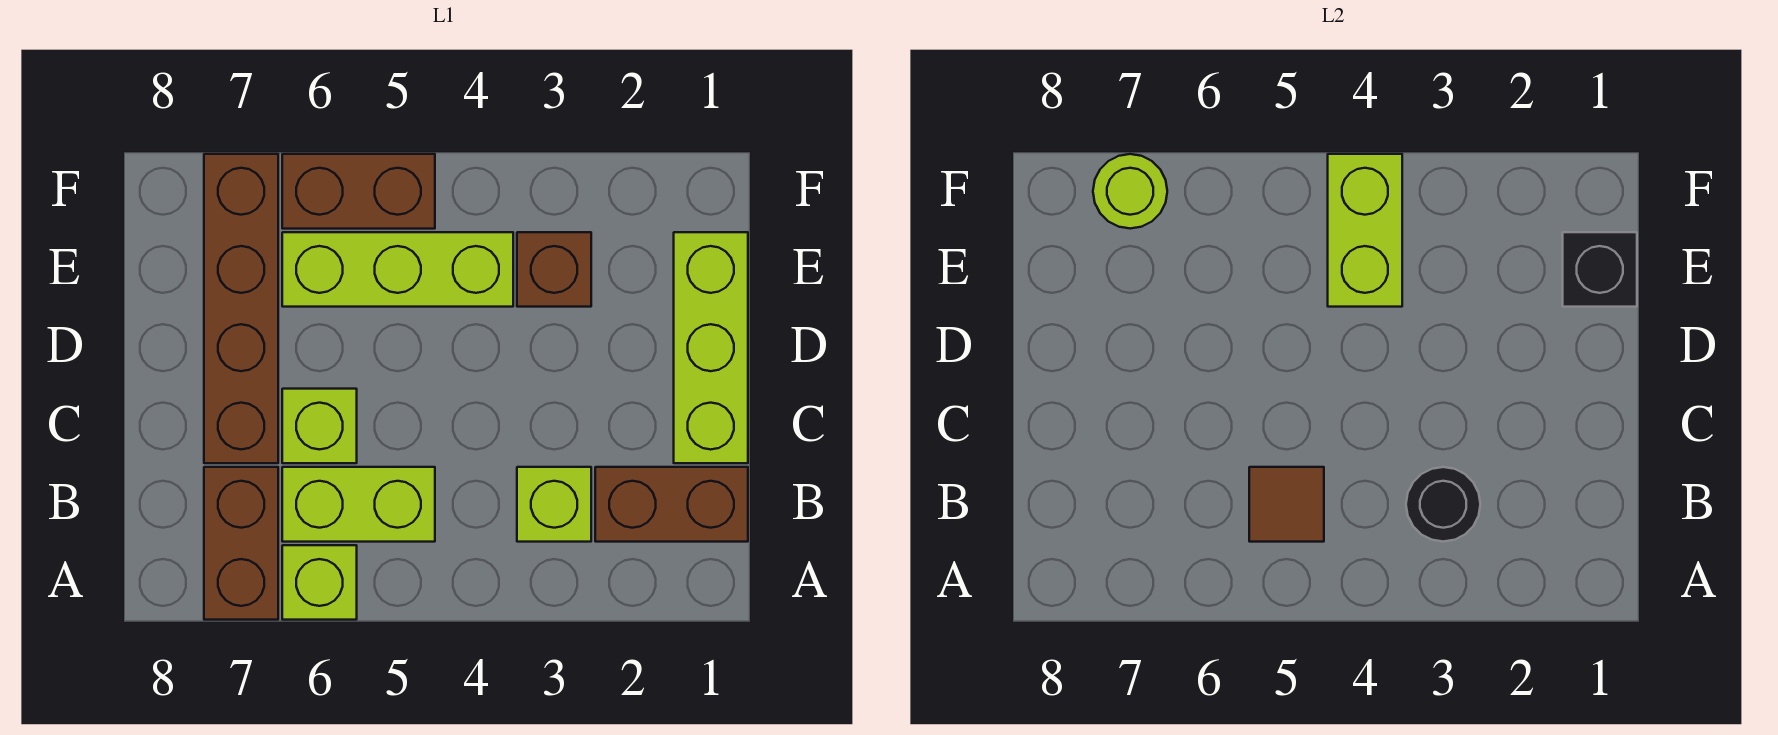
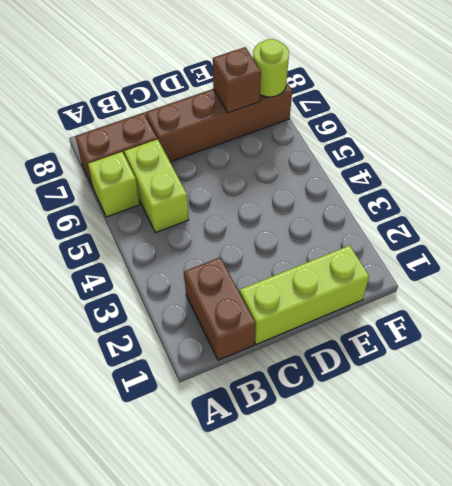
brown brick E7 level 2 -> brown brick E3 level 1
none -> lime brick B3 level 1
none -> lime brick C6 level 1
none -> lime brick E4:E6 level 1

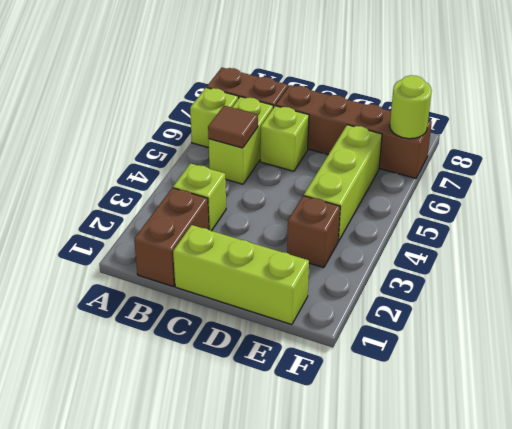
none -> brown brick F5:F6 level 1
none -> black round brick B3 level 2
none -> black brick E1 level 2

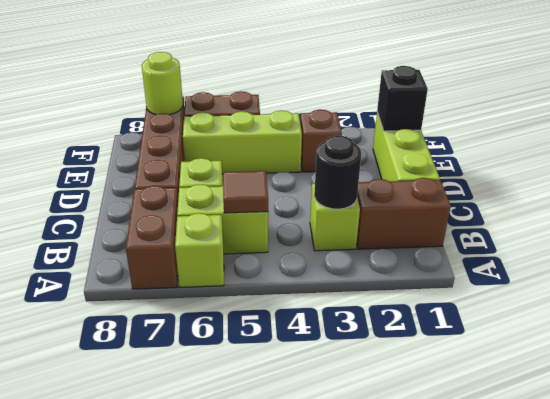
none -> lime brick E4:F4 level 2

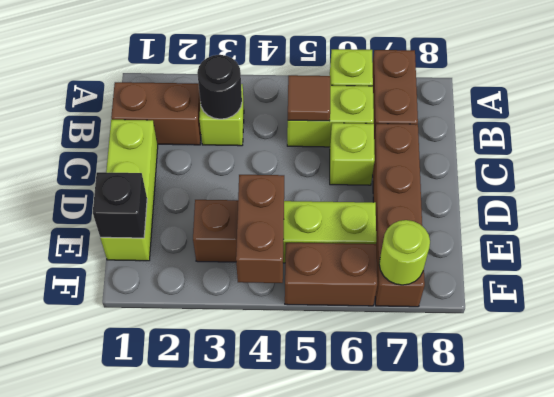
brown brick E4:F4 level 2 -> lime brick E4:F4 level 2

